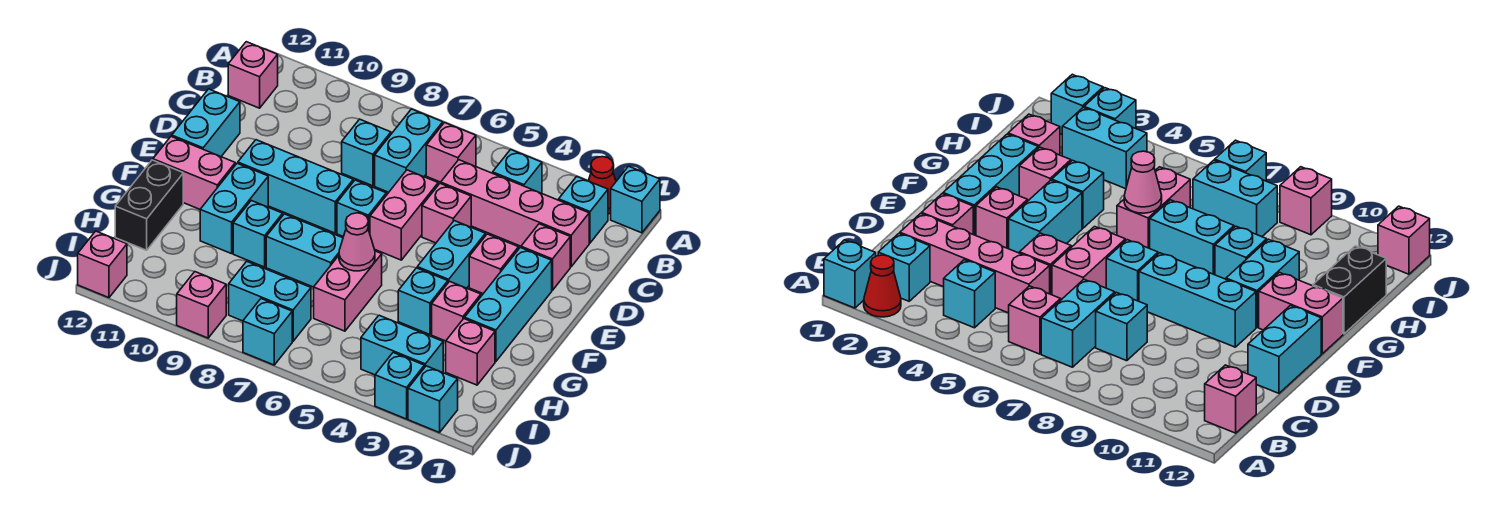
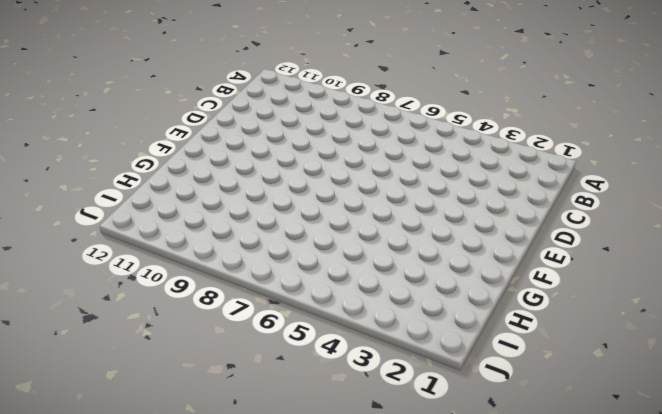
none -> cyan brick A1 level 1
none -> red cone A2 level 1
none -> cyan brick B2 level 1
none -> cyan brick B4 level 1

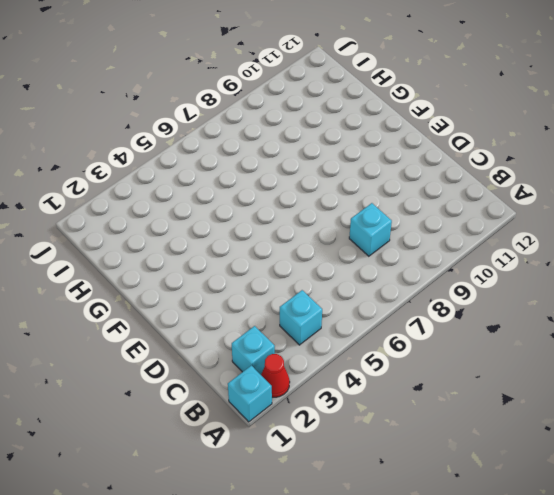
none -> pink brick B6 level 1
none -> cyan brick B7:C7 level 1
none -> pink brick B12 level 1
none -> pink brick C2:C5 level 1

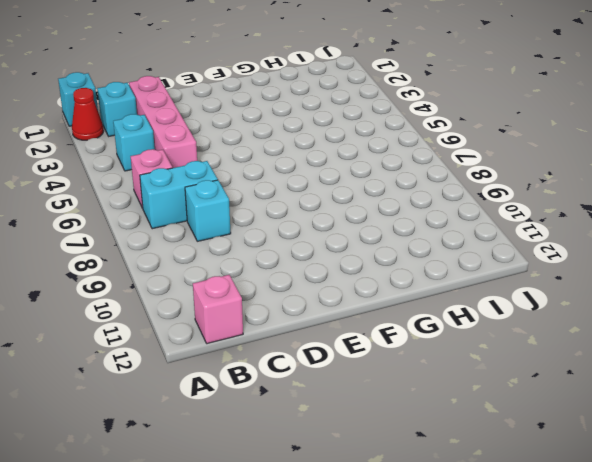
none -> pink brick D2 level 1
none -> pink brick D5 level 1
none -> pink brick D6:E6 level 1
none -> cyan brick D12:E12 level 1

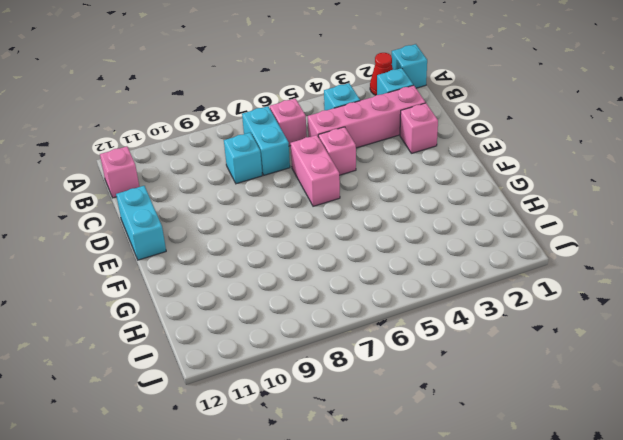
none -> cyan brick E2:G2 level 1
none -> pink brick E3 level 1
none -> cyan brick E4:F4 level 1
none -> cyan brick E7 level 1

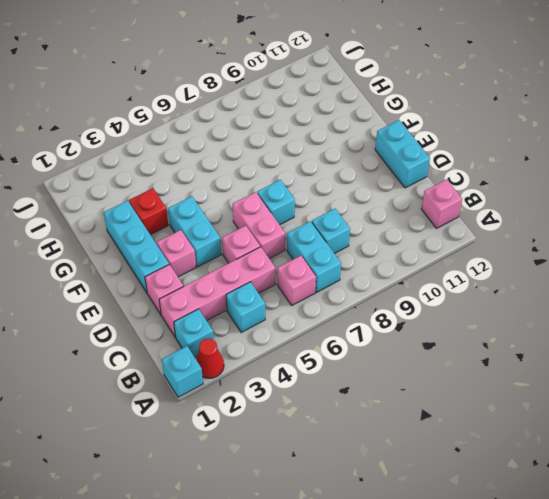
red brick G3 level 1 -> pink brick G3 level 1
none -> cyan brick E8:E10 level 1
none -> cyan brick F10:G10 level 1
none -> pink brick F11:F12 level 1
none -> cyan brick G4 level 1

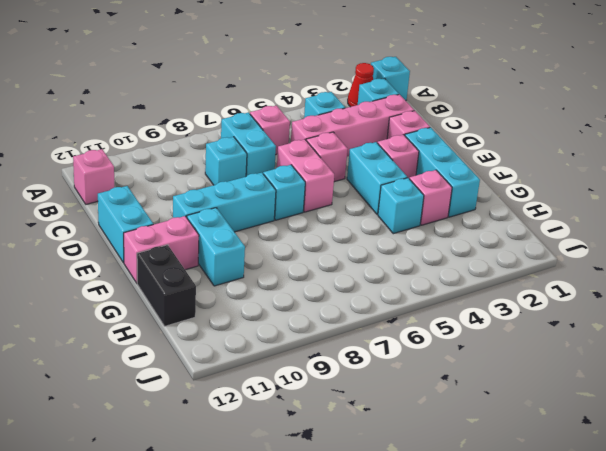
none -> pink brick G6:H6 level 1
none -> cyan brick G7:G8 level 1
none -> cyan brick G9 level 1
none -> pink brick H2 level 1

